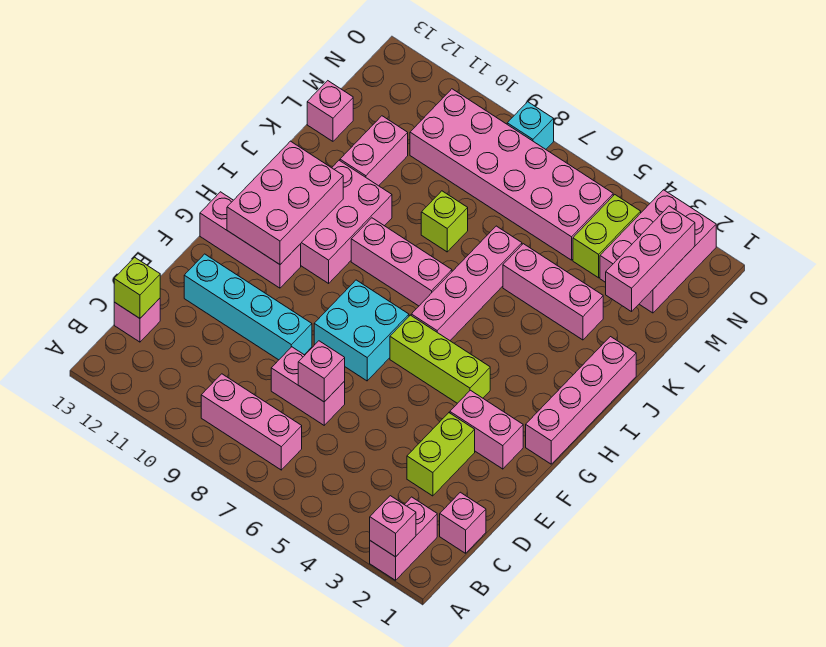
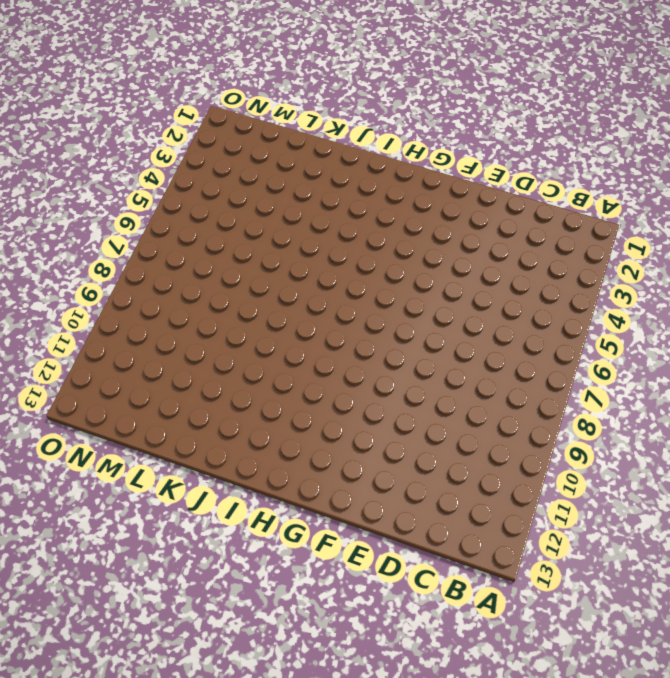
none -> pink brick A2:B2 level 1
none -> pink brick B7:B9 level 1
none -> pink brick C1 level 1

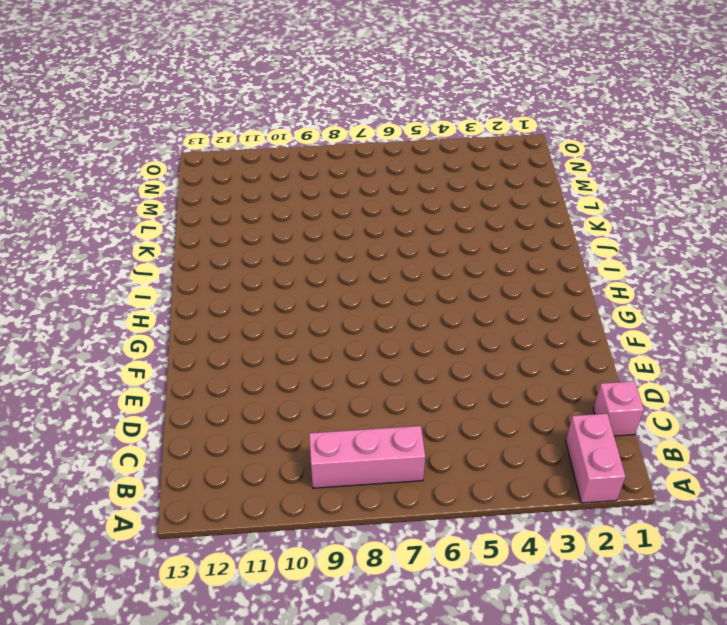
none -> pink brick C13 level 1
none -> lime brick D3:E3 level 1
none -> pink brick D7:D8 level 1

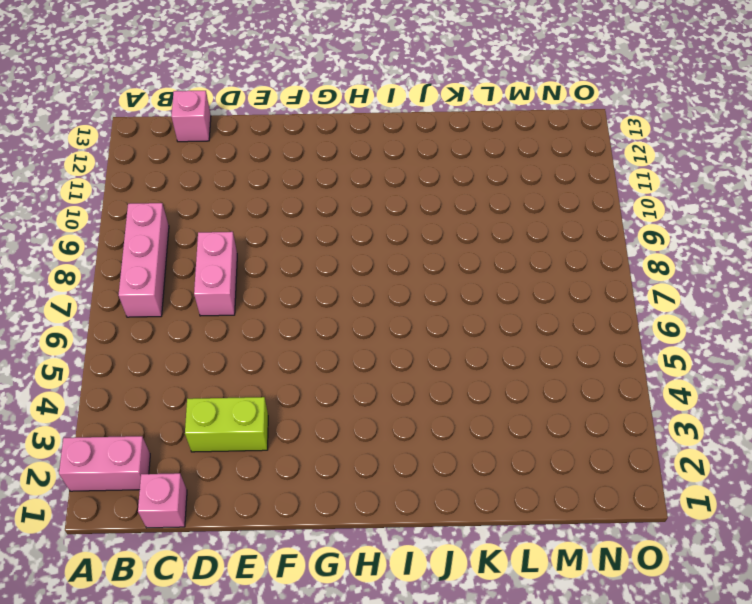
none -> cyan brick E9:E12 level 1
none -> pink brick F2:F3 level 1
none -> cyan brick F7:G8 level 1

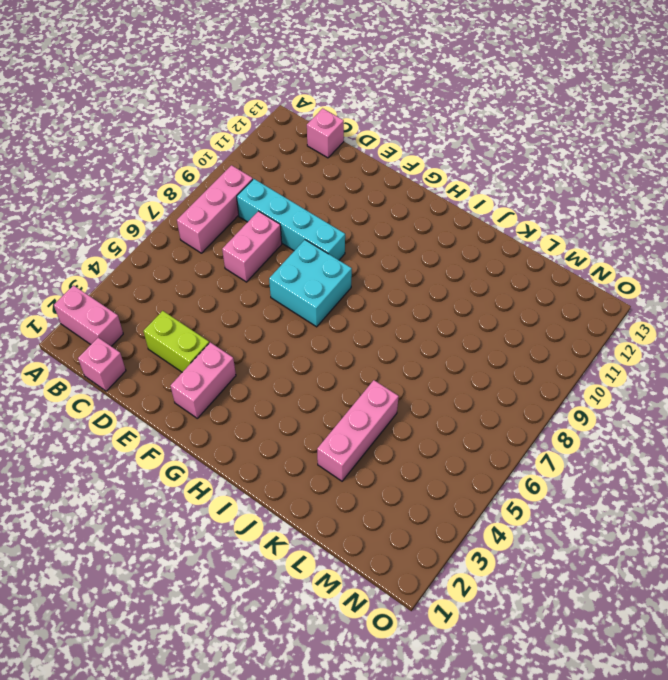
cyan brick C9:F9 level 1 -> cyan brick E9:E12 level 1
none -> pink brick G1:J1 level 1
none -> lime brick G4:G6 level 1
none -> pink brick G11:G13 level 1

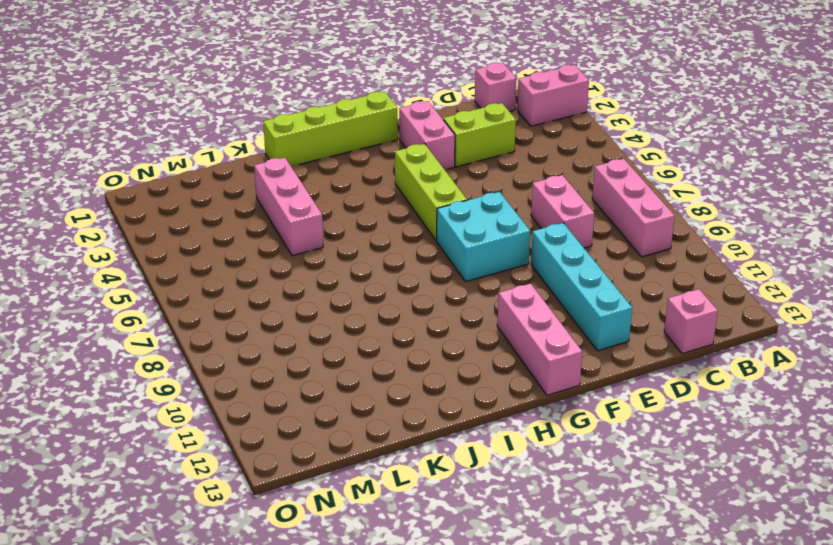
lime brick G1:J1 level 1 -> pink brick G1:J1 level 1
none -> pink brick H6:K6 level 1
none -> pink brick H10:J11 level 1
none -> pink brick I7:I9 level 1

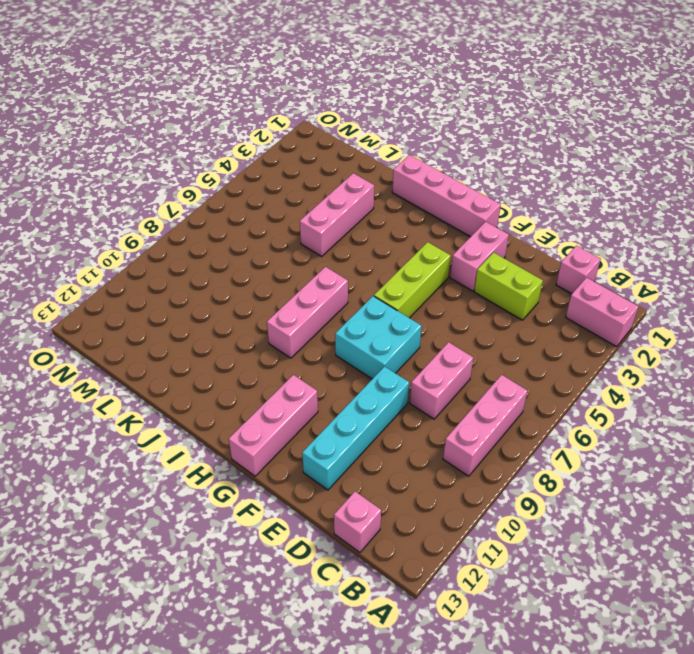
none -> pink brick H6:K6 level 1
none -> pink brick H10:J11 level 1
none -> lime brick K8 level 1

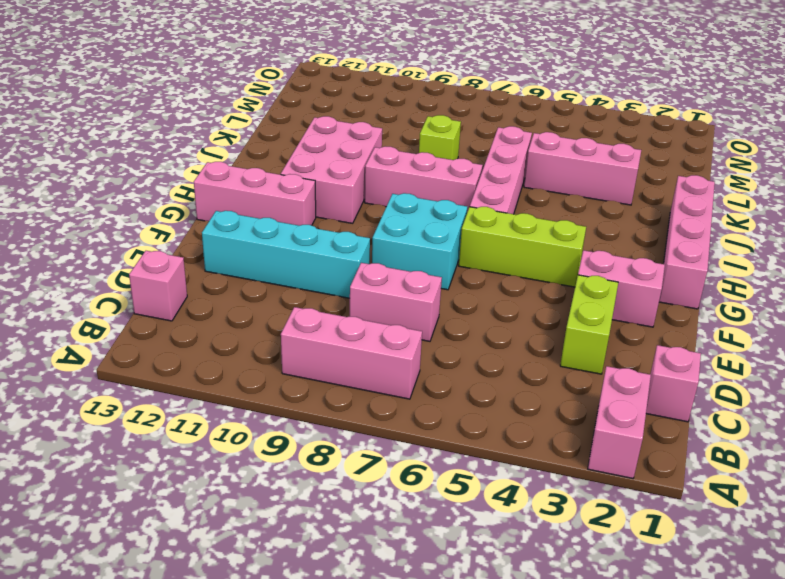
none -> pink brick K11:L11 level 1
none -> pink brick L13 level 1
none -> pink brick M2:O3 level 1

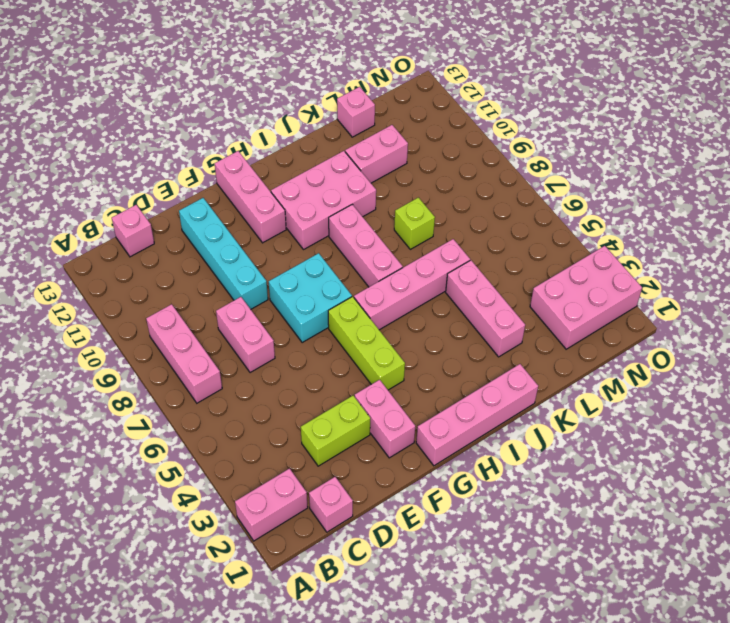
none -> lime brick M4:N4 level 1
none -> pink brick M5:N10 level 1
none -> cyan brick O8 level 1

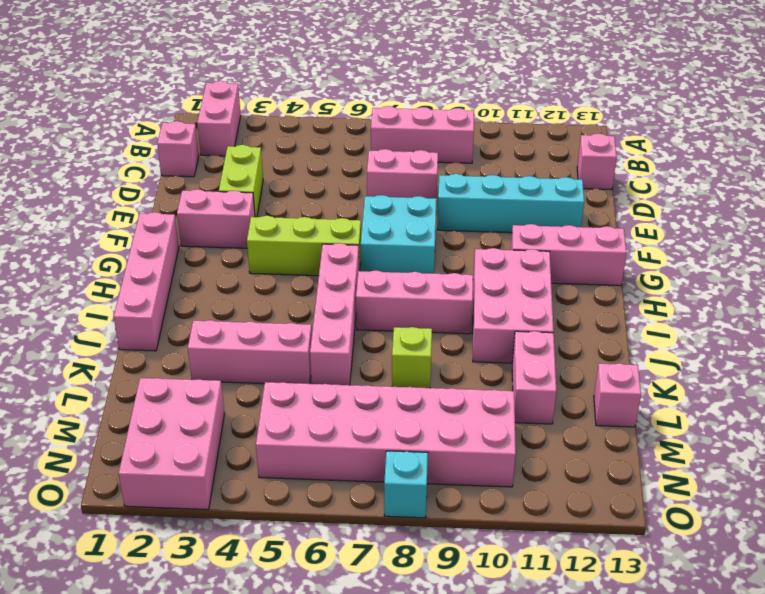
none -> lime brick M4:N4 level 1
none -> pink brick A2 level 2
none -> lime brick C13 level 2

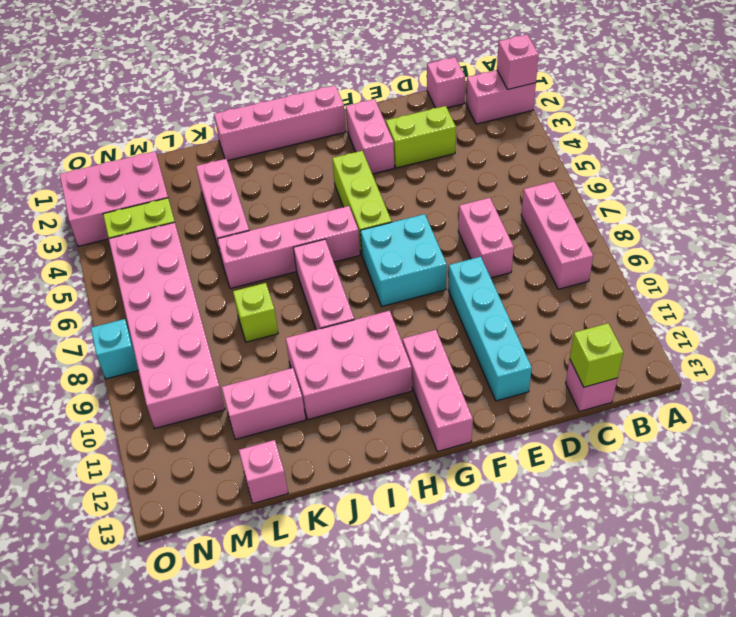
none -> pink brick D7 level 2
none -> pink brick G11:I12 level 2
none -> pink brick L2:N2 level 2

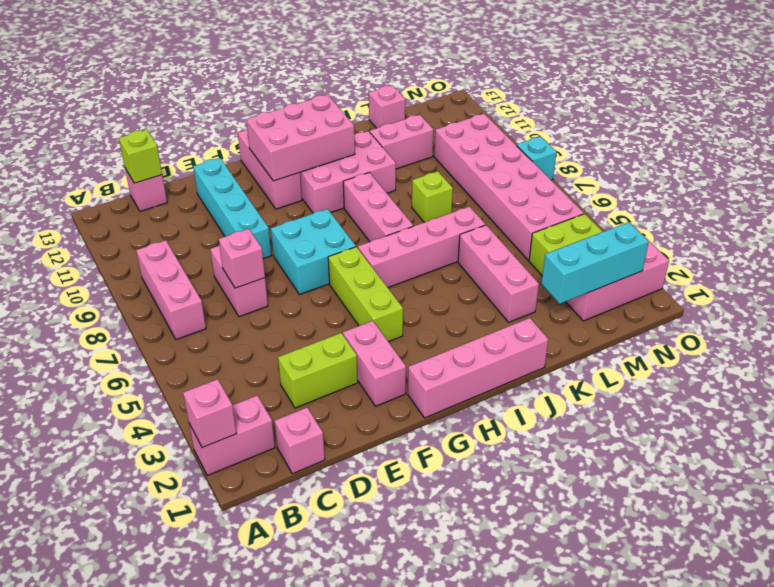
cyan brick L2:N2 level 2 -> pink brick L2:N2 level 2

